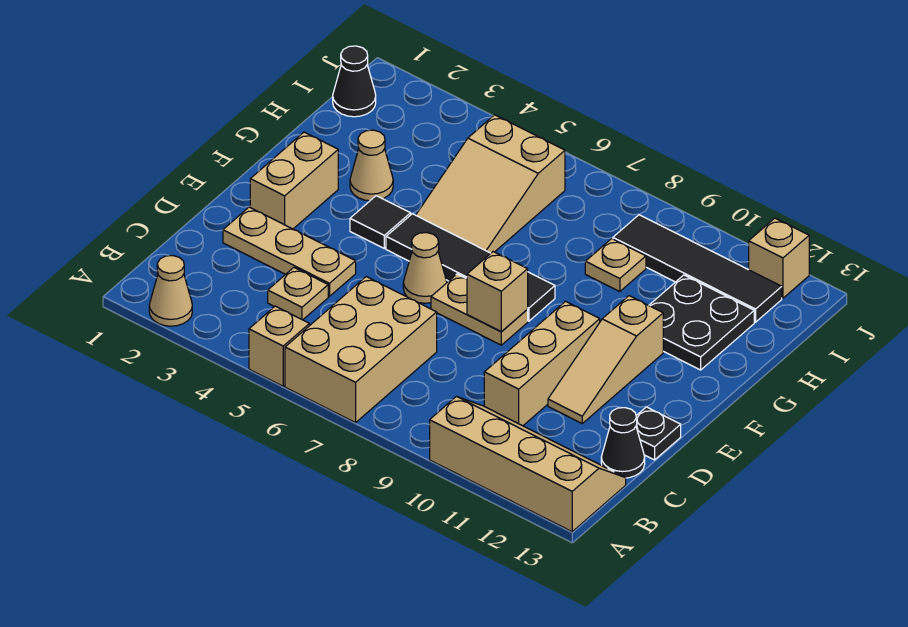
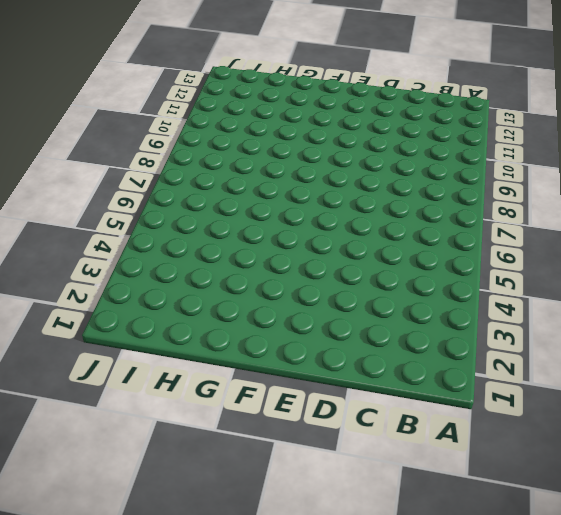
none -> tan cone A2 level 1
none -> tan brick A5 level 1
none -> tan brick A6:C7 level 1

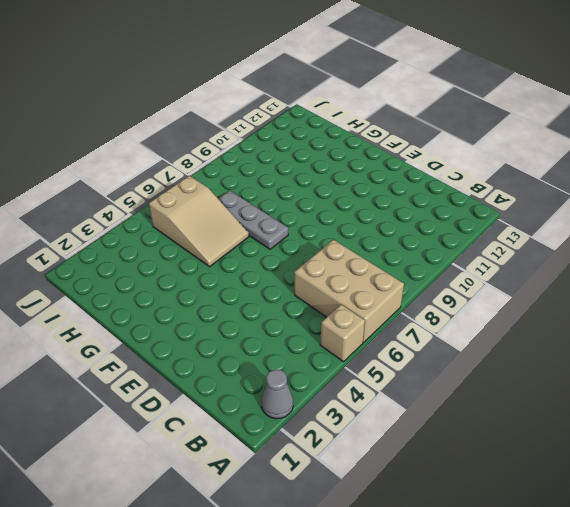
grey cone A2 level 1 -> tan cone A2 level 1
grey plate F7:H7 level 1 -> black tile F5:F8 level 1
none -> tan slope A10:B13 level 1 top A
none -> tan plate C4 level 1
none -> tan brick C10:E10 level 1

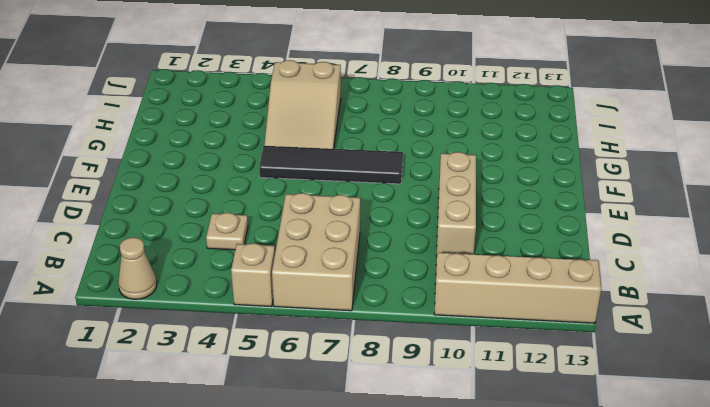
none -> black cone C13 level 1
none -> tan plate D2:D4 level 1
none -> tan slope D11:F11 level 1 top F

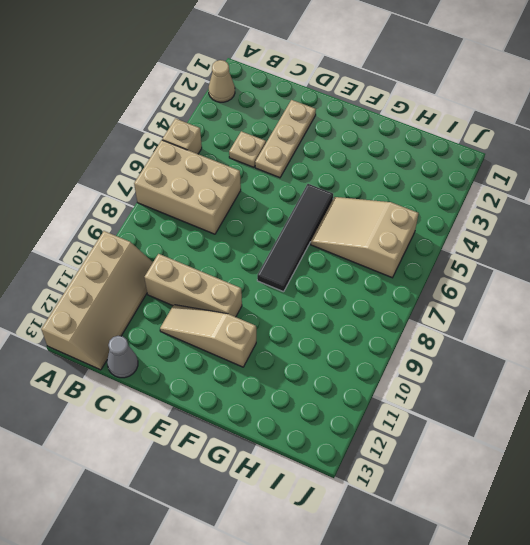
grey cone C13 level 1 -> black cone C13 level 1
none -> black plate D13 level 1
none -> tan brick E2:F2 level 1
none -> tan cone E6 level 1

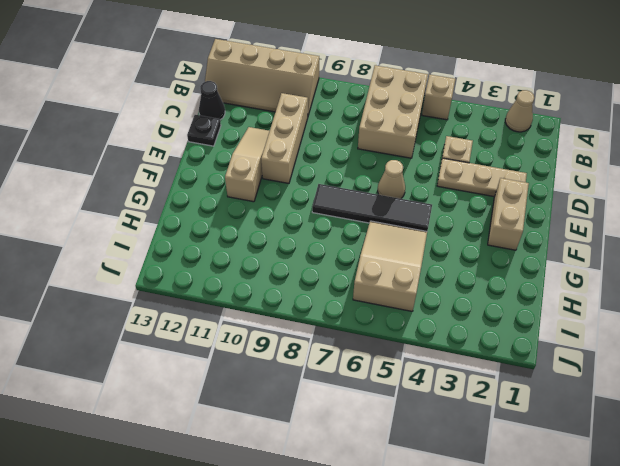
none -> tan plate E7:E8 level 1
none -> black tile F4 level 1
none -> tan cone G3 level 1

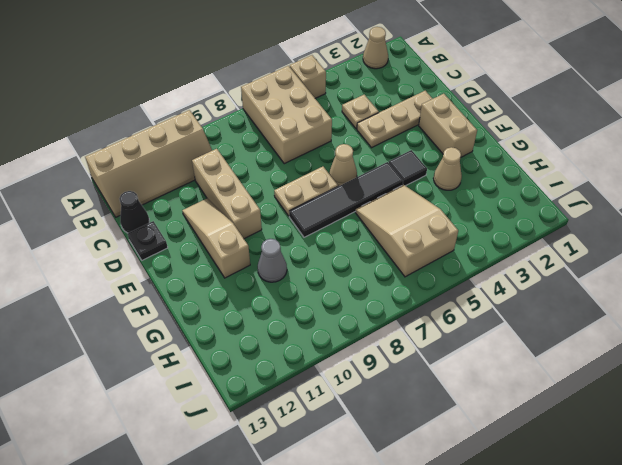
grey cone G10 level 1 -> none
none -> black plate G11:H12 level 1
none -> tan plate H9 level 1
none -> black cone I1 level 1

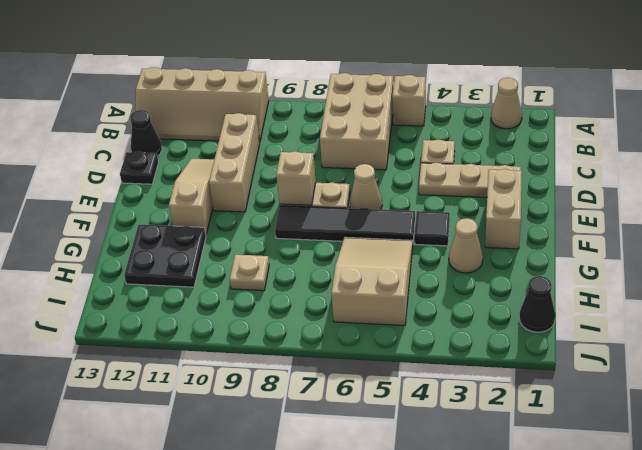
none -> black tile I9:I12 level 1
none -> tan brick J12 level 1

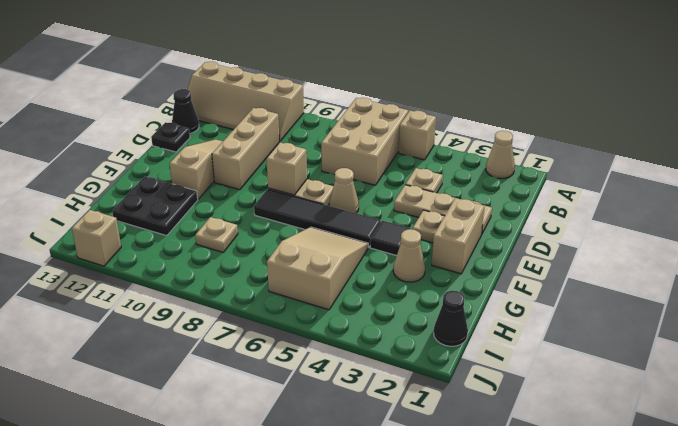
tan plate E3 level 1 -> none
none -> black tile I9:I12 level 1

